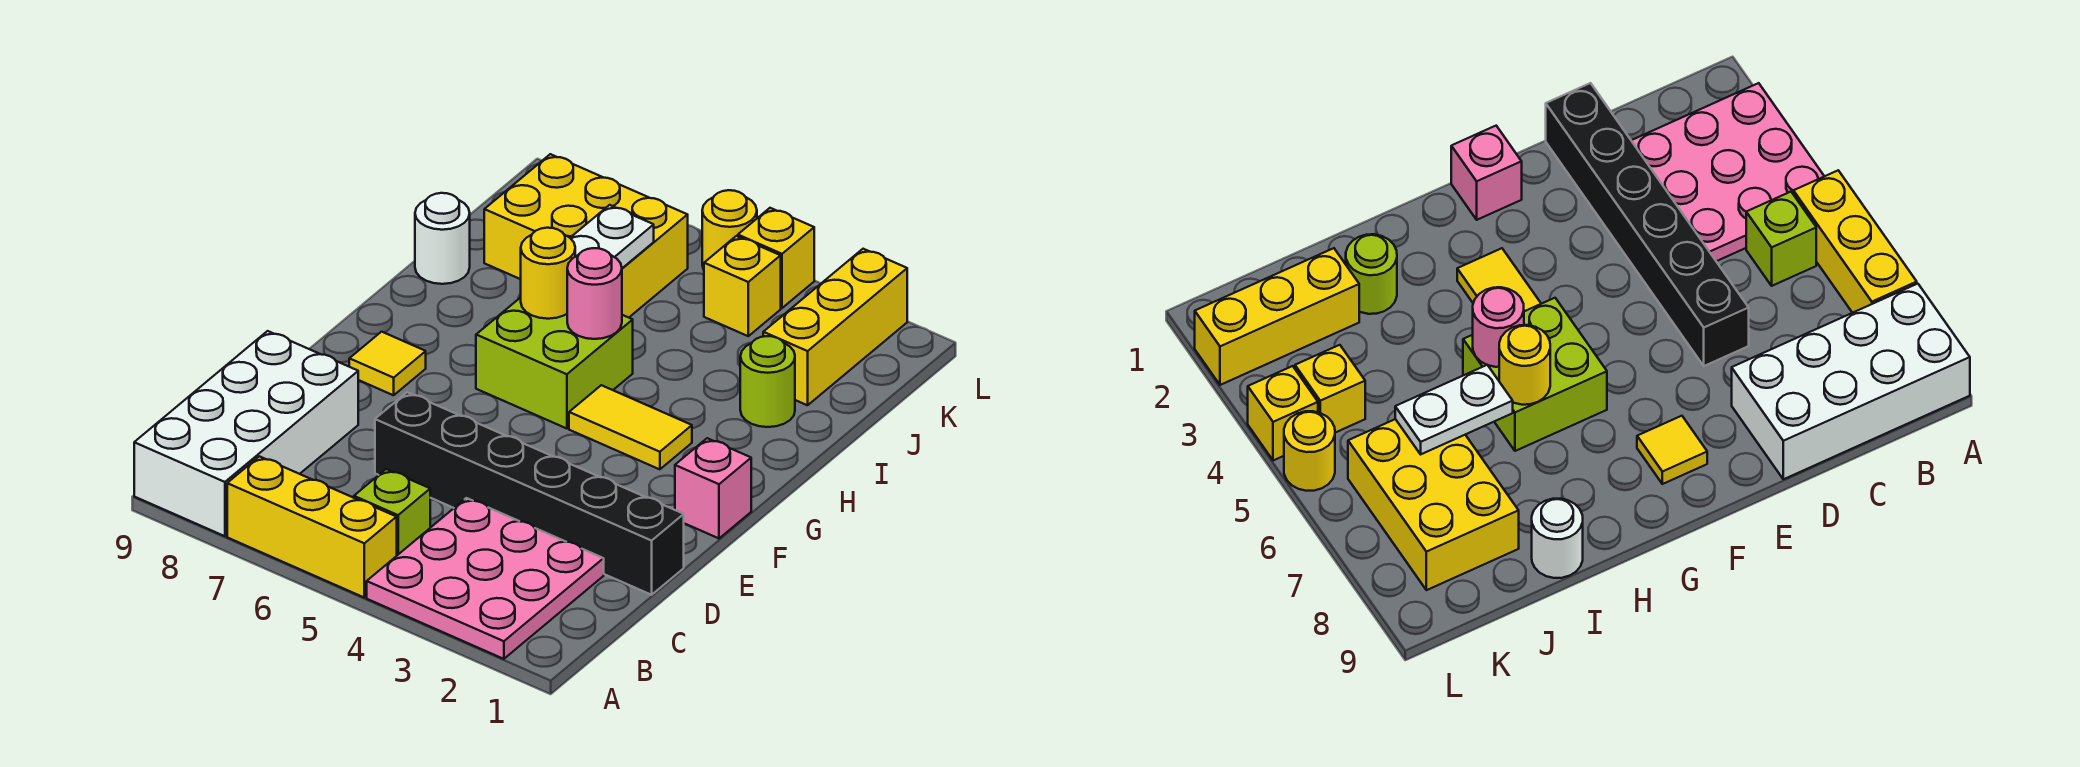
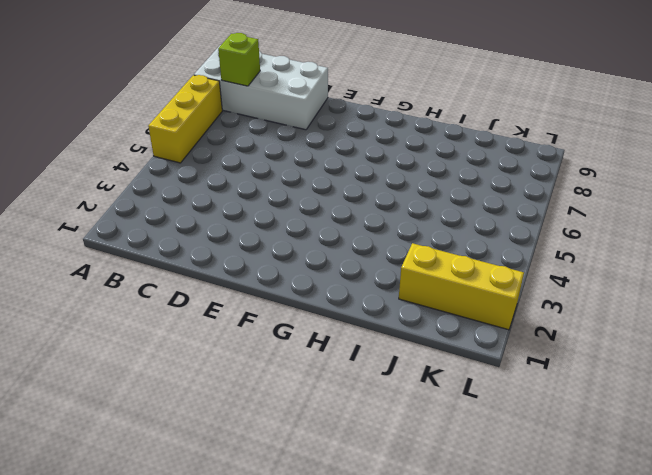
lime brick B8 level 2 -> lime brick B5 level 1
none -> pink plate A2:C4 level 1
none -> black brick D1:D6 level 1
none -> pink brick F1 level 1

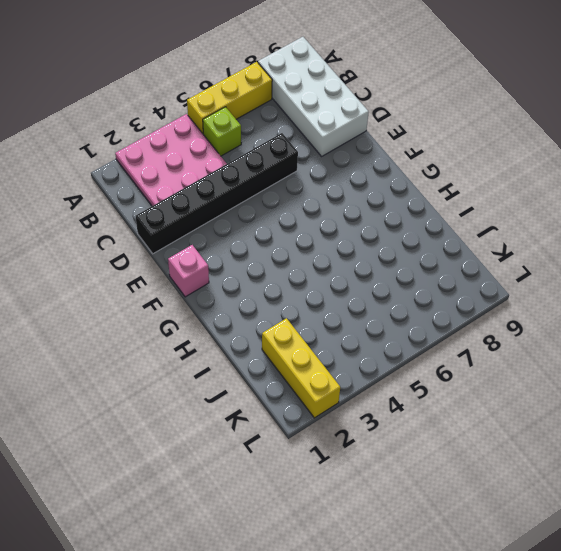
none -> yellow tile F8 level 1
none -> yellow tile G3:G4 level 1
none -> lime brick G5:H6 level 1

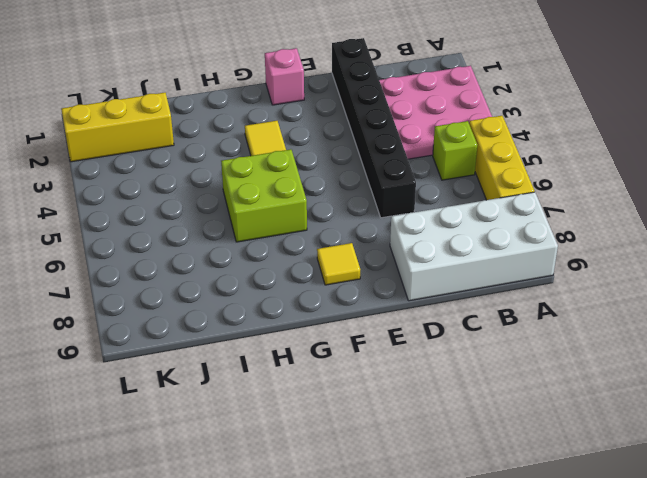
none -> lime round brick I2 level 1
none -> white round brick I9 level 1
none -> yellow brick J6:K8 level 1

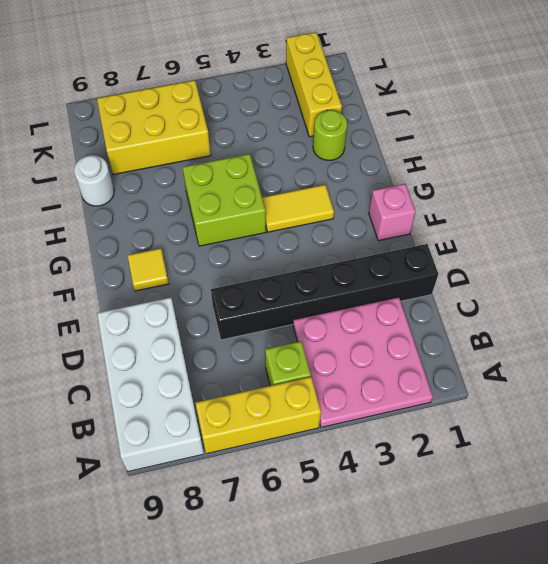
none -> yellow brick K4 level 1
none -> yellow brick L4 level 1
none -> yellow round brick L5 level 1

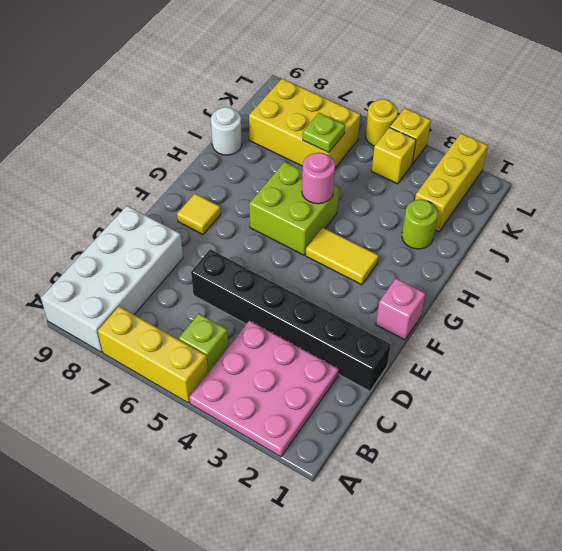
lime plate J6 level 2 -> white plate I6:J6 level 2
none -> yellow round brick H6 level 2

